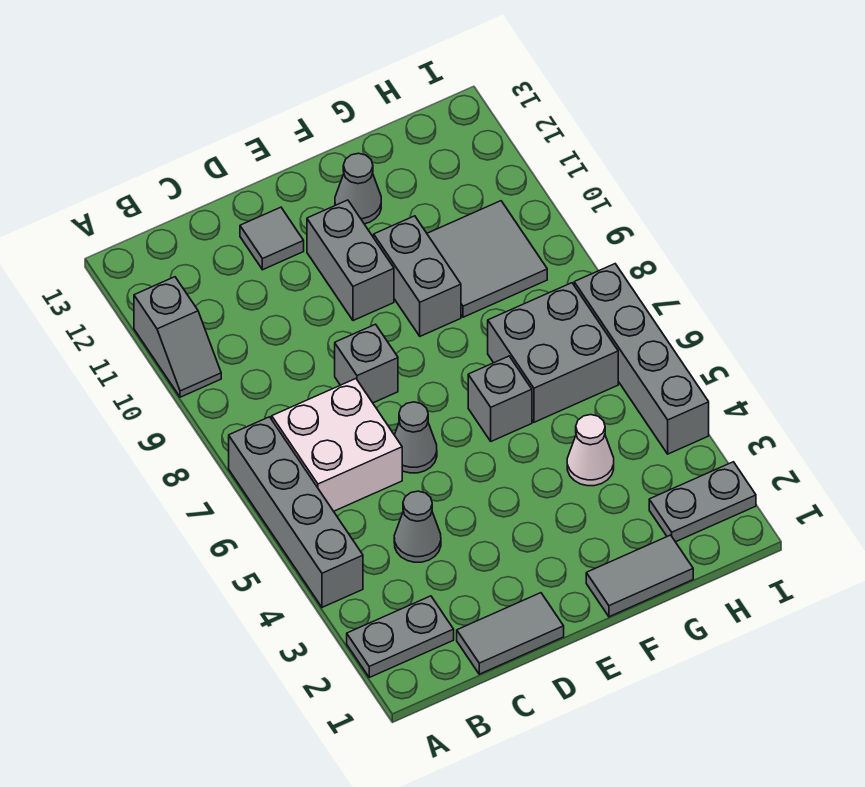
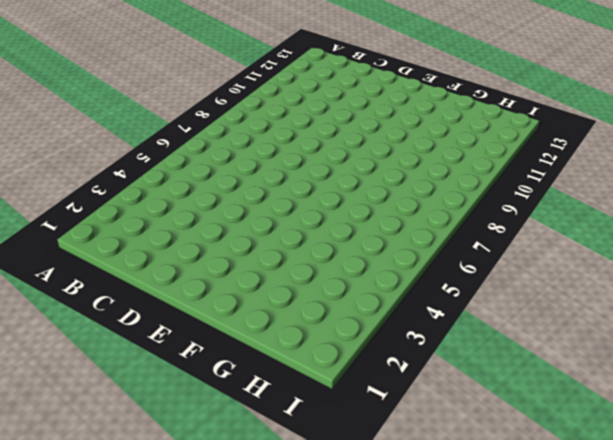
none -> grey plate A2:B2 level 1
none -> grey brick A4:A7 level 1
none -> grey slope A10:A11 level 1 top 11

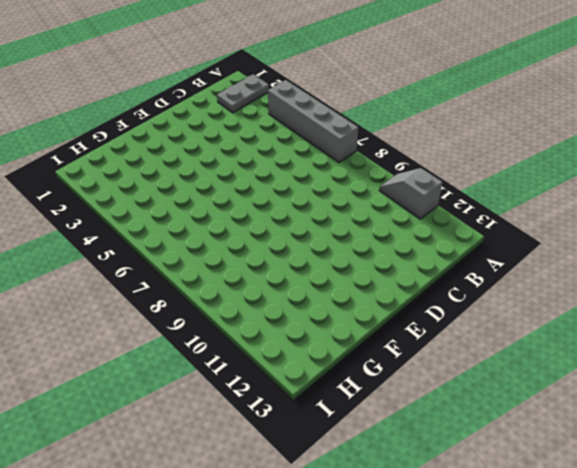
none -> white brick B6:C7 level 1
none -> grey tile C1:D1 level 1
none -> grey cone C4 level 1

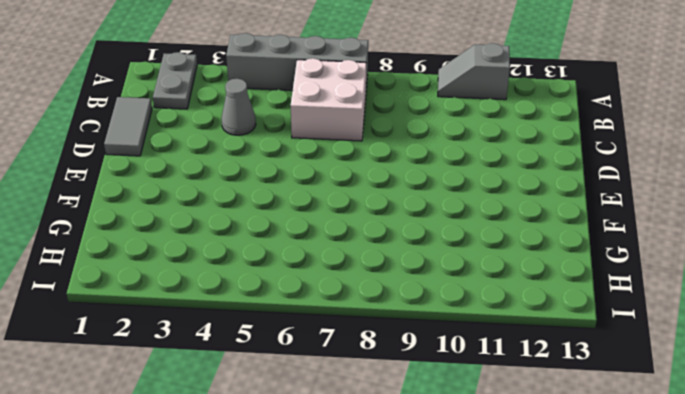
none -> grey cone D6 level 1
none -> grey brick D8 level 1
none -> grey tile D12 level 1

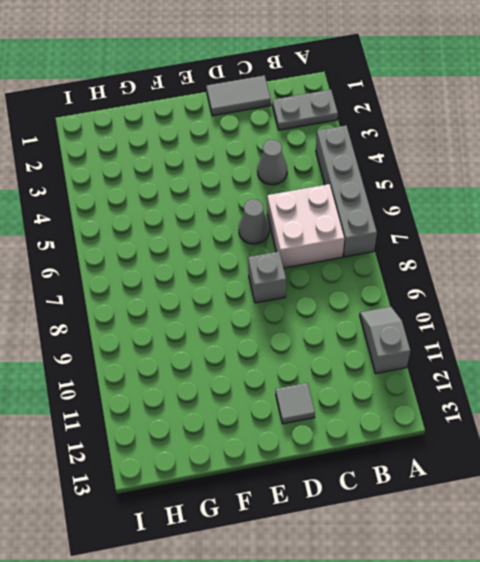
none -> grey brick E10:E11 level 1
none -> grey tile F1:G1 level 1
none -> grey brick F6 level 1

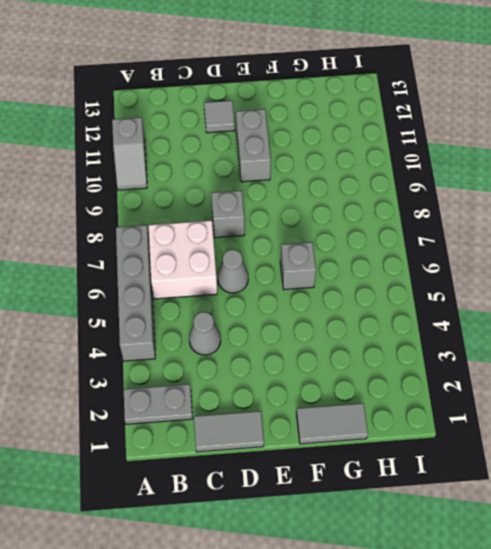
none -> grey brick F9:F10 level 1
none -> grey cone F12 level 1
none -> white cone G4 level 1

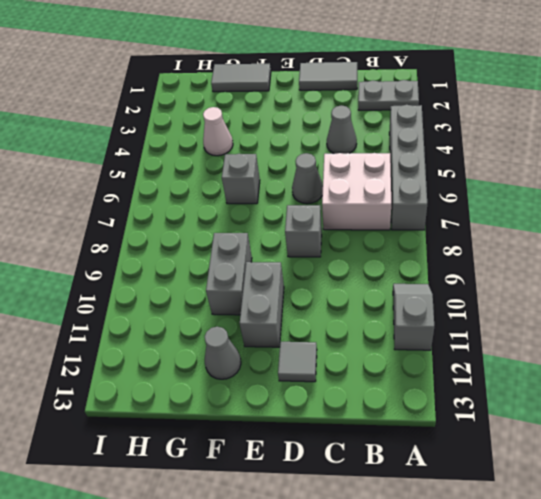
none -> grey brick G6:H7 level 1
none -> grey tile G9:H10 level 1
none -> grey plate H2:I2 level 1

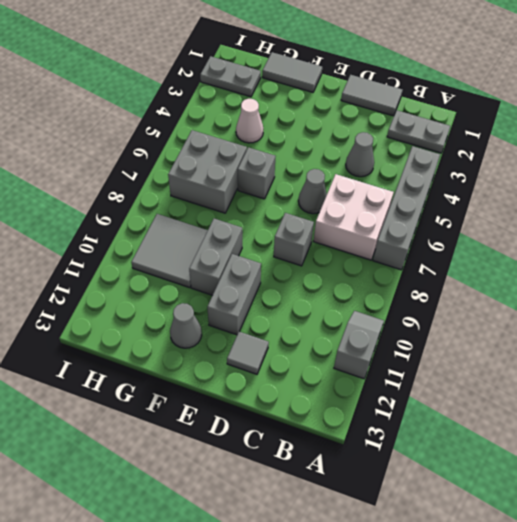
none -> grey brick I4:I7 level 1

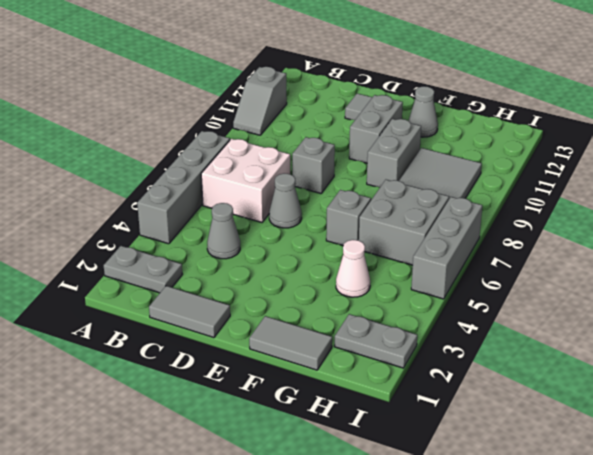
grey brick I5:I7 level 1 -> grey brick I4:I7 level 1

